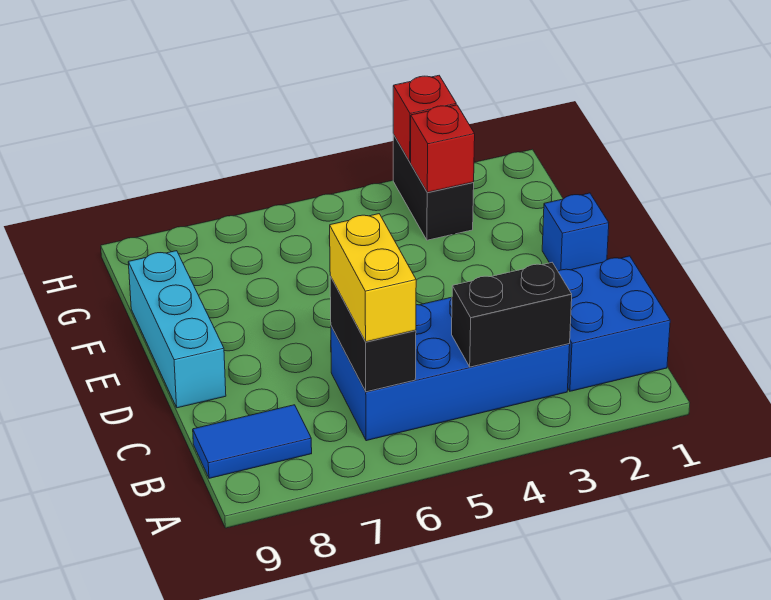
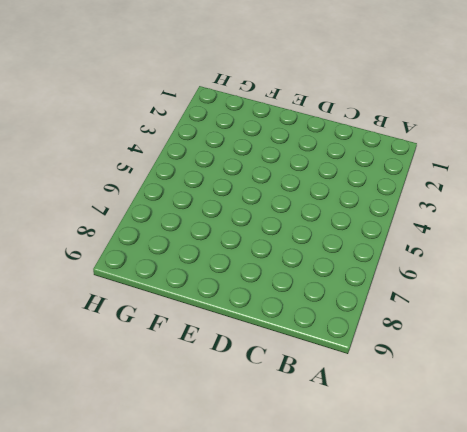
none -> blue brick B1:C2 level 1
none -> blue brick B3:C6 level 1

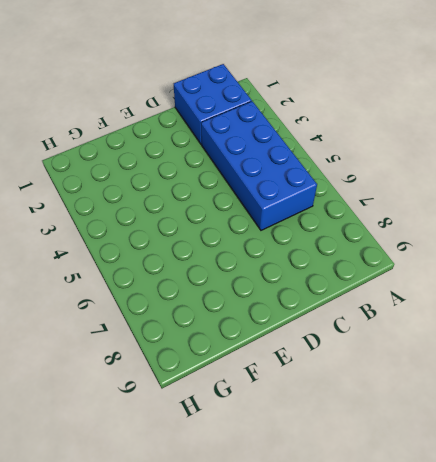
none -> blue tile B8:B9 level 1
none -> cyan brick D9:F9 level 1

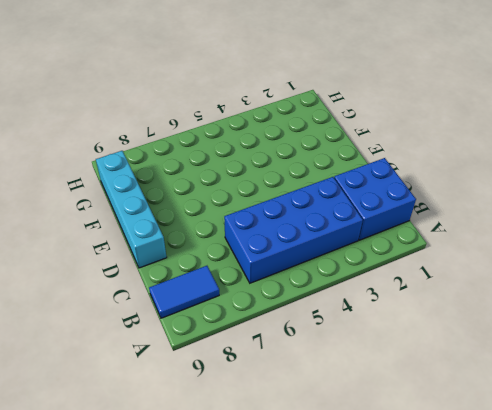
cyan brick D9:G9 level 1 -> cyan brick D9:F9 level 1
none -> blue brick E1 level 1
none -> black brick G3:H3 level 1

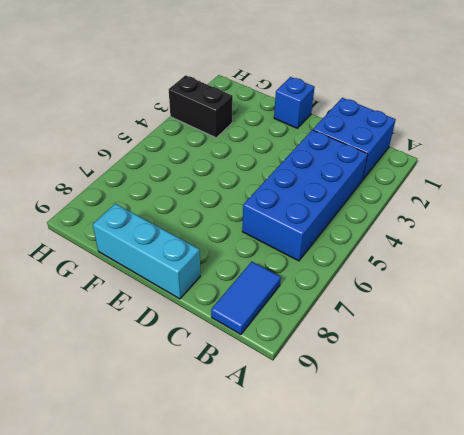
none -> black brick B3:B4 level 2
none -> black brick B6:C6 level 2

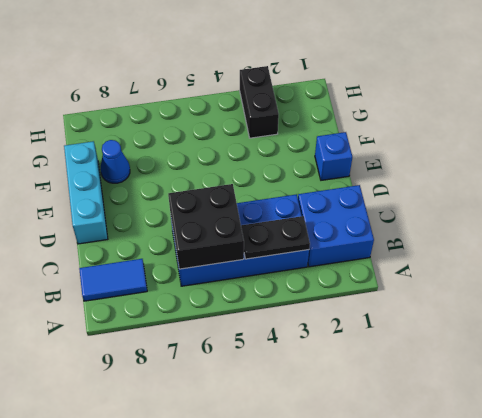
black plate B3:B4 level 2 -> black brick B3:B4 level 2
black brick B5:C6 level 2 -> black brick B6:C6 level 2
blue cone F8 level 1 -> none
none -> red brick G3 level 2
none -> red brick H3 level 2

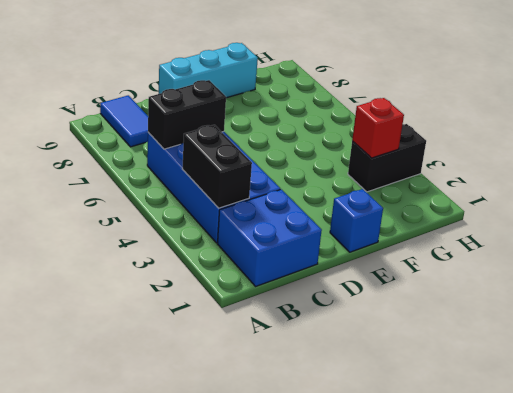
none -> red brick H3 level 2
none -> yellow brick B6:C6 level 3

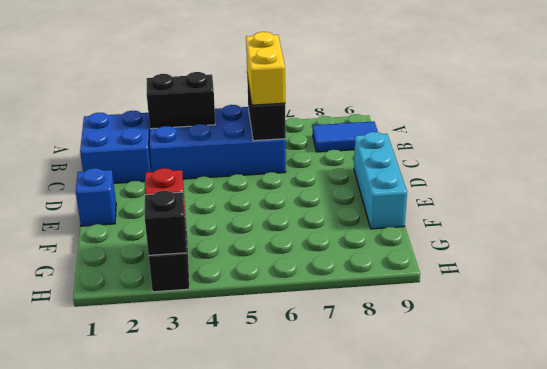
black brick H3 level 2 -> red brick H3 level 2

